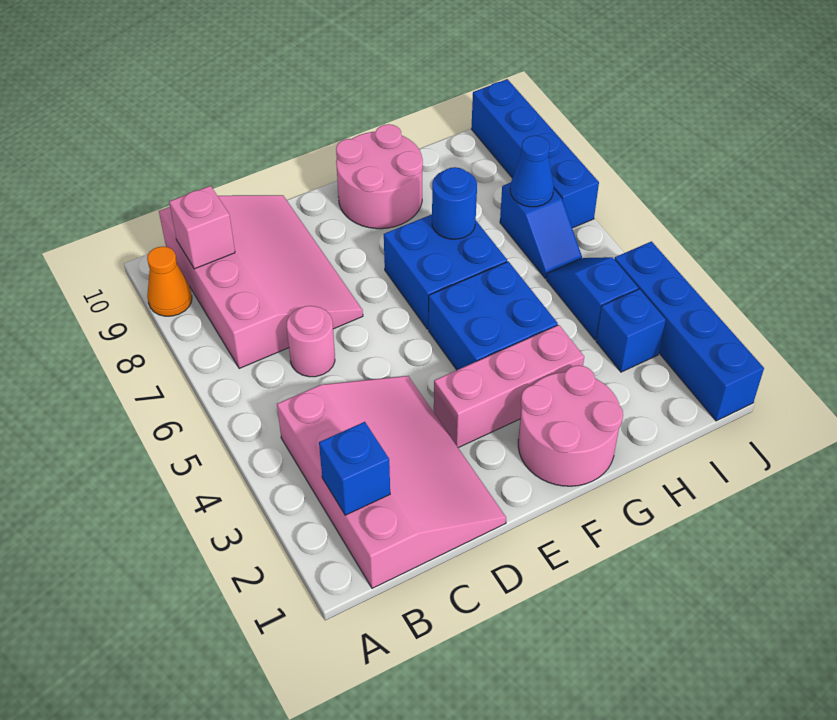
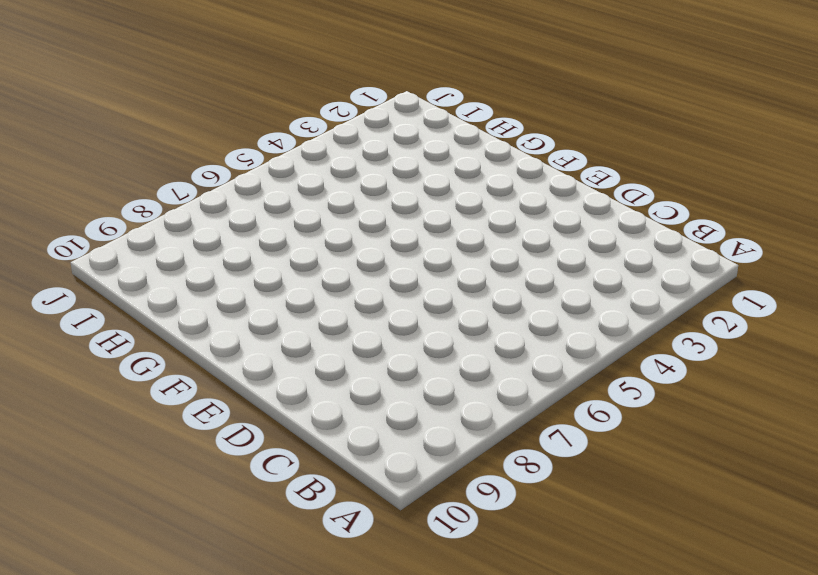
none -> orange cone A9 level 1
none -> pink slope B1:D4 level 1 top B
none -> pink slope B7:D10 level 1 top B

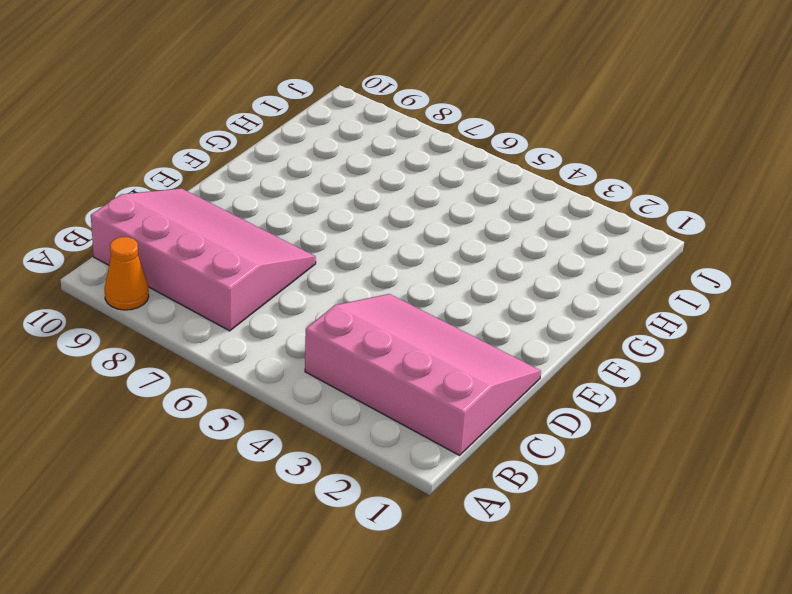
none -> pink round brick C6 level 1
none -> pink brick E3:G3 level 1
none -> pink round brick F1:G2 level 1

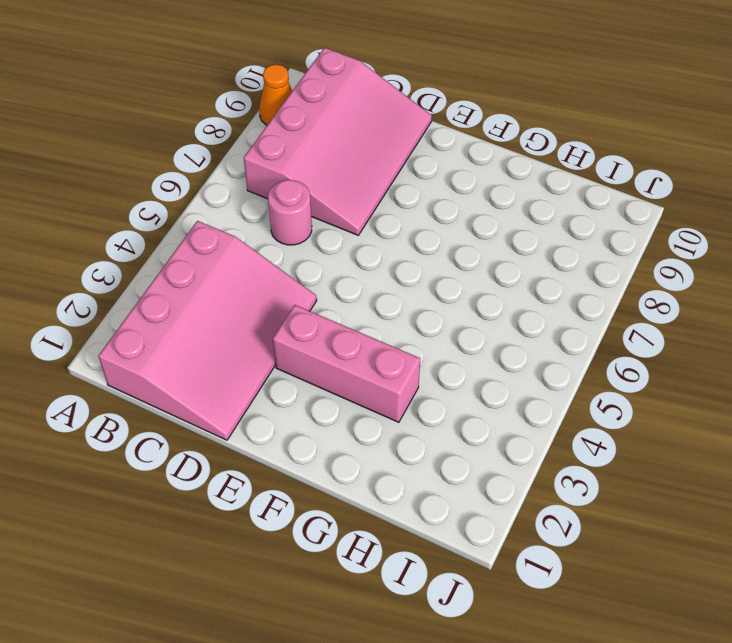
none -> pink round brick F1:G2 level 1
none -> blue brick F4:G5 level 1
none -> blue brick F6:G7 level 1

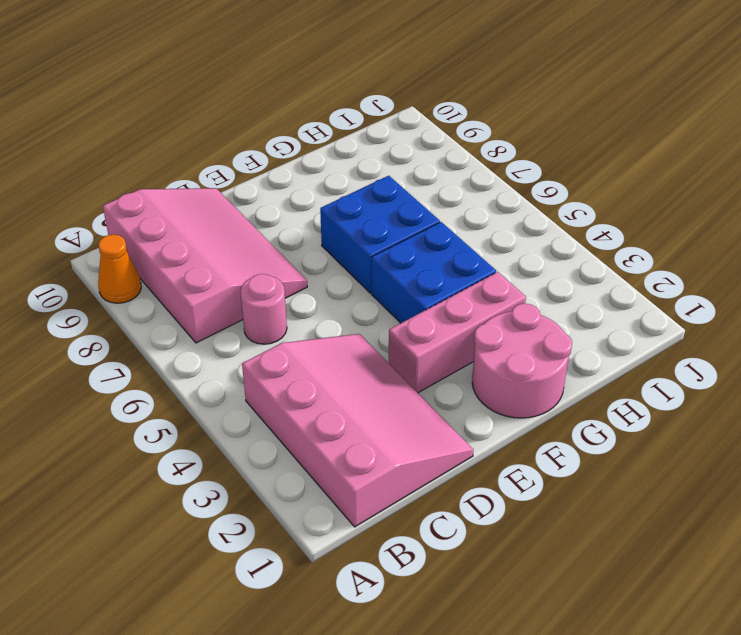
none -> pink round brick F9:G10 level 1
none -> blue brick I3 level 1
none -> blue slope I4:I5 level 1 top 4

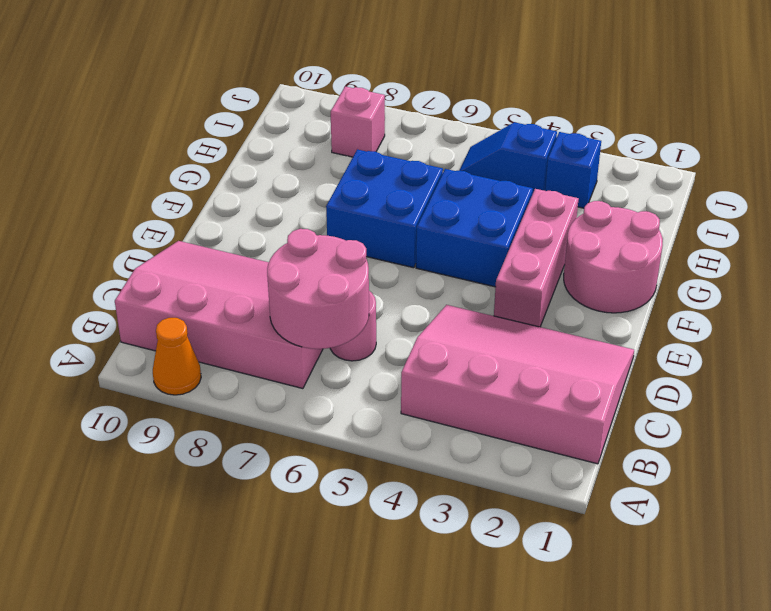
pink round brick B6:C7 level 2 -> pink round brick F9:G10 level 1
pink brick I8 level 1 -> pink brick B9 level 2
none -> blue slope I6:I7 level 1 top 7
none -> blue brick J1:J4 level 1
none -> blue brick J7:J10 level 1

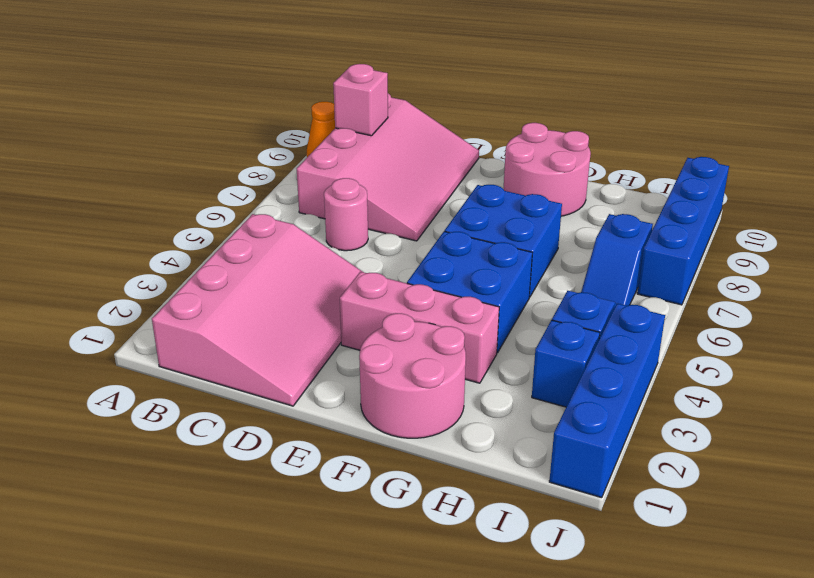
none -> blue brick B2 level 2
none -> blue round brick G7 level 2
none -> blue cone I7 level 2

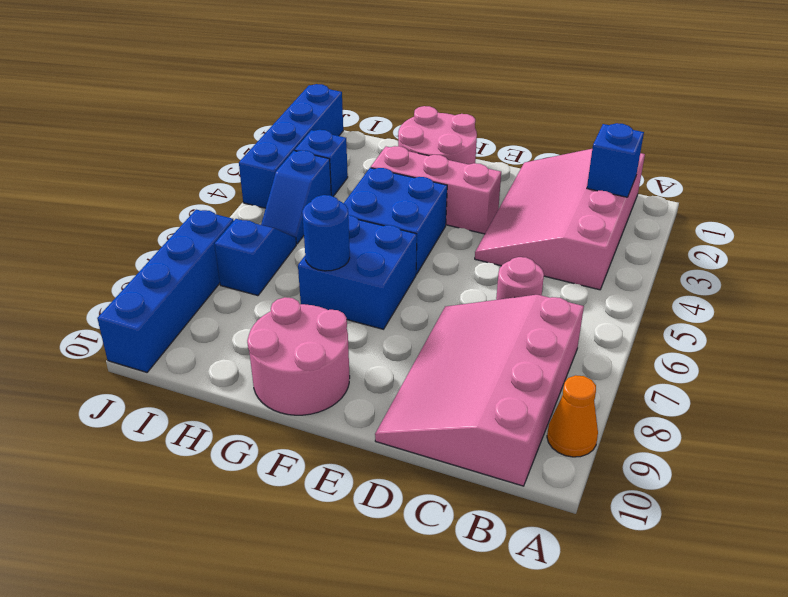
none -> pink brick B9 level 2
none -> blue cone I7 level 2

